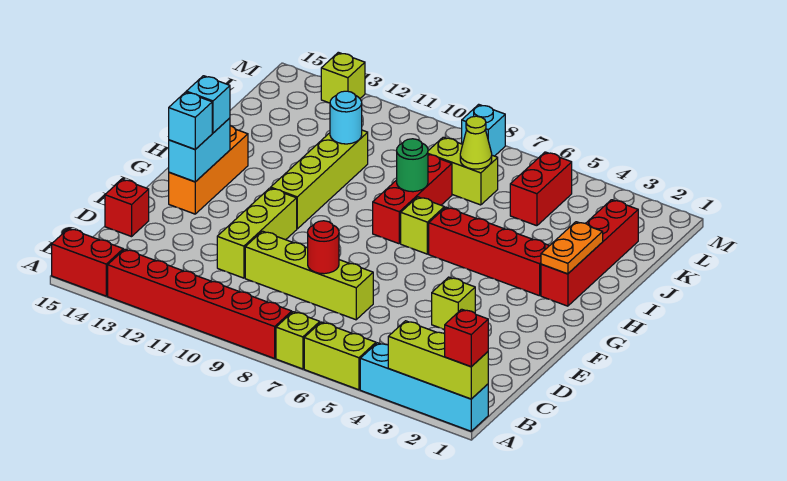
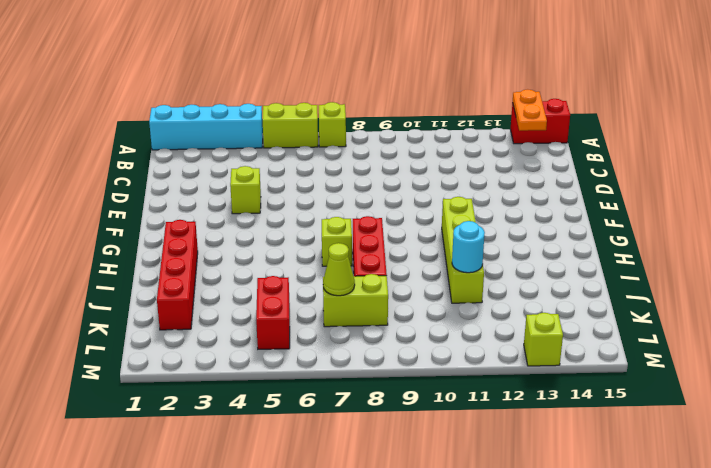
orange plate A14:B14 level 2 -> orange plate H2:I2 level 2
none -> red brick A8:A13 level 1
none -> lime brick D7:D10 level 1
none -> lime brick D11:F11 level 1

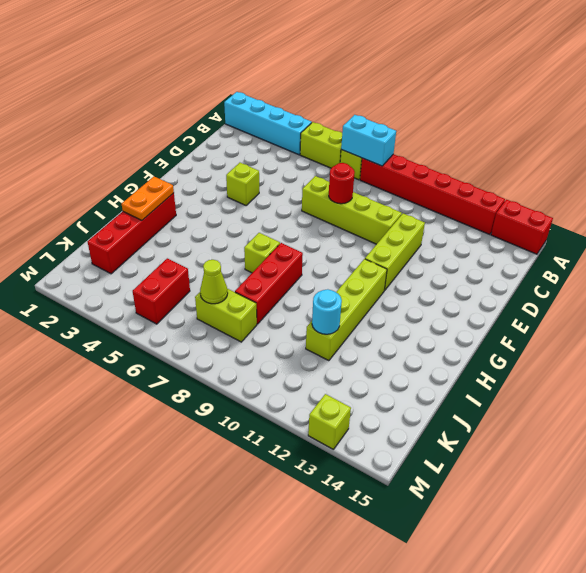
cyan brick A7:A8 level 2 -> cyan brick F14:G14 level 2
none -> red brick D15 level 1
none -> orange brick F14:H14 level 1
none -> red brick H3:H6 level 1

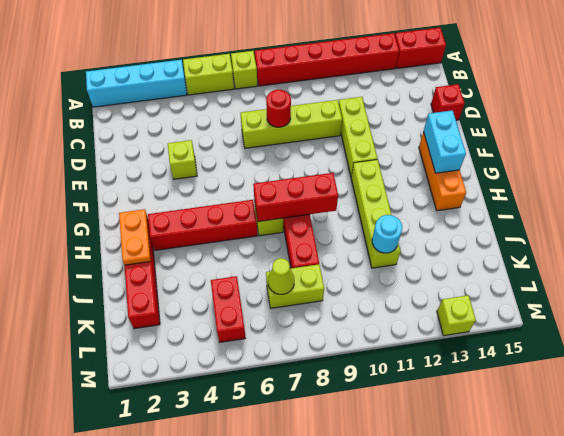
red brick H7:H9 level 2 -> none
none -> cyan brick M8 level 1
none -> lime brick A1:A3 level 2
none -> green round brick I8 level 2

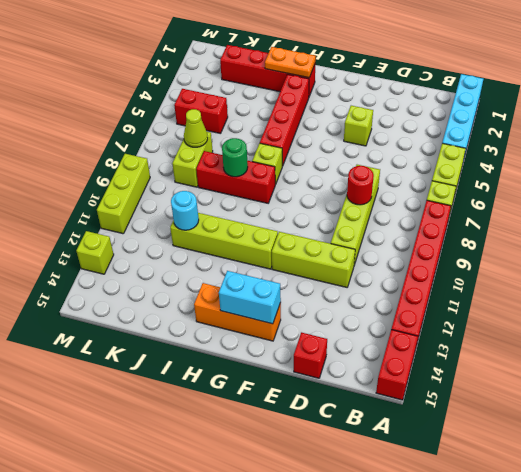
lime brick M9:M11 level 1 -> lime brick A1:A3 level 2
none -> cyan brick M8 level 1
none -> red brick A1 level 3
none -> cyan brick F14 level 3

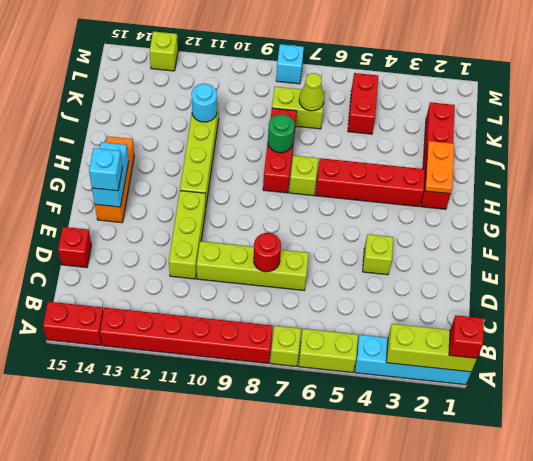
none -> cyan brick G14 level 3

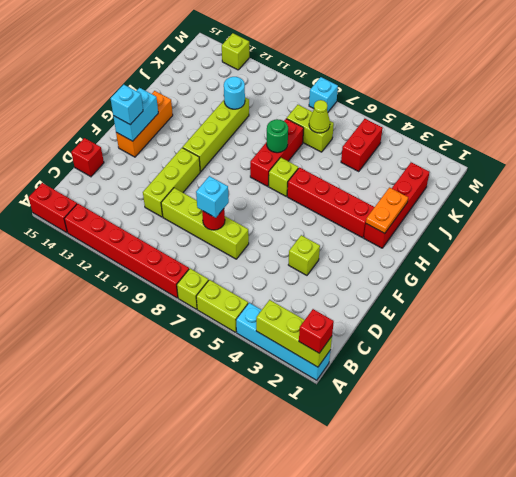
cyan brick D8 level 3 -> cyan brick G14 level 3

